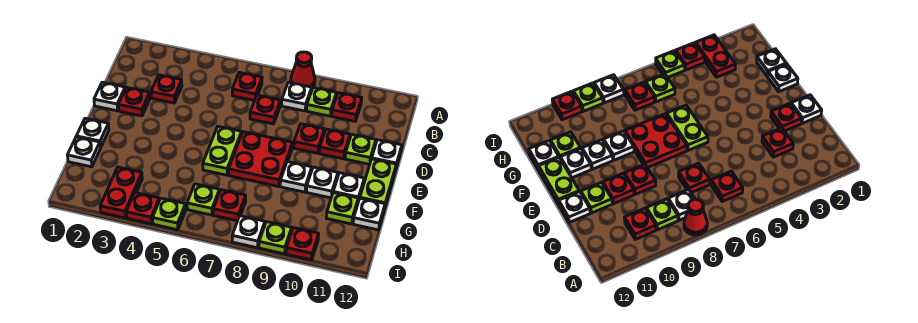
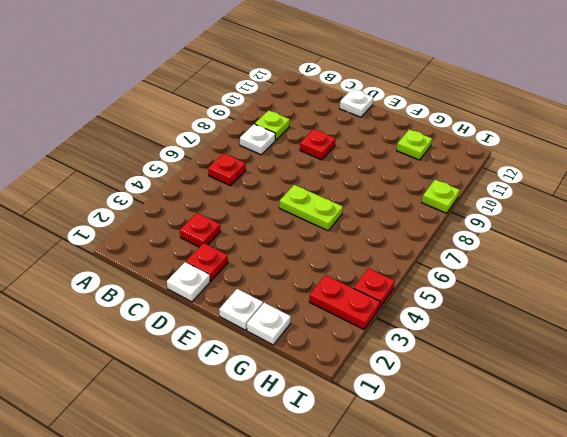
none -> red cone A8 level 1
none -> red plate B10 level 1
none -> red plate C7 level 1
none -> red plate D10 level 1

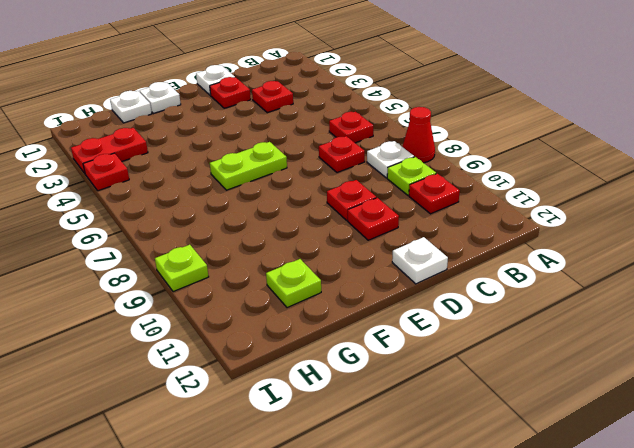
none -> lime plate D11 level 1
none -> red plate E7:F8 level 1
none -> lime plate E12:F12 level 1
none -> white plate F9 level 1

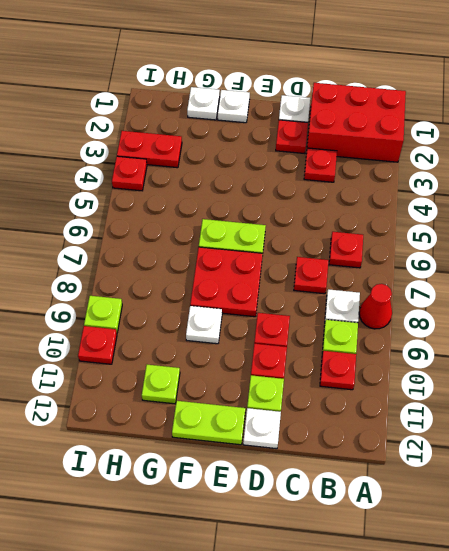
red brick A1:C2 level 1 -> none
none -> white plate F10 level 1
none -> white plate F11 level 1
none -> white plate G12 level 1
none -> lime plate H6 level 1

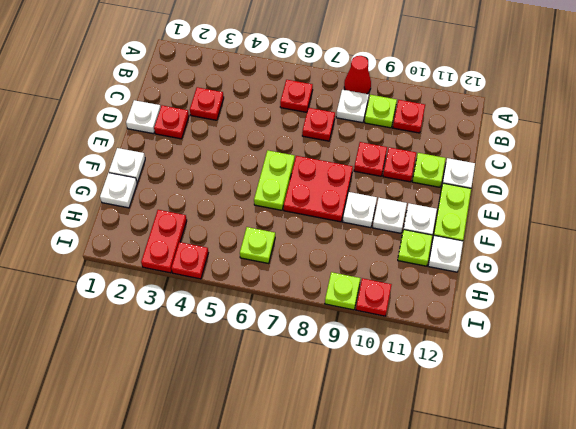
none -> red plate H7 level 1
none -> lime plate I5 level 1
none -> white plate I8 level 1

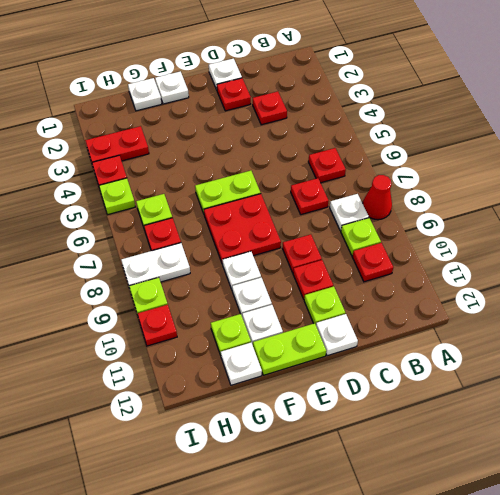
white plate H8:I8 level 1 -> white plate I8 level 1

